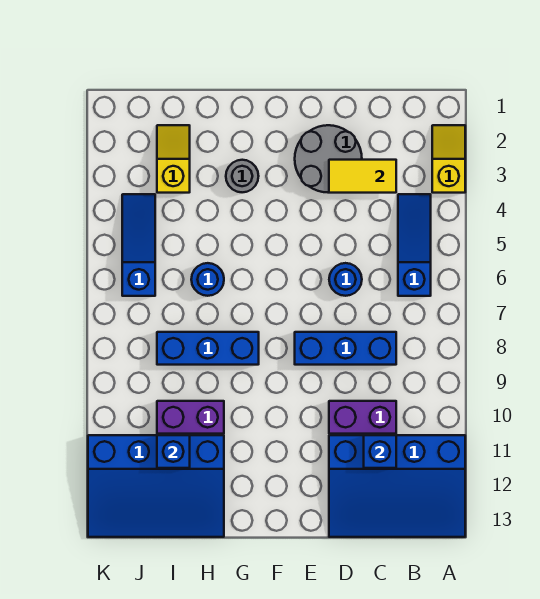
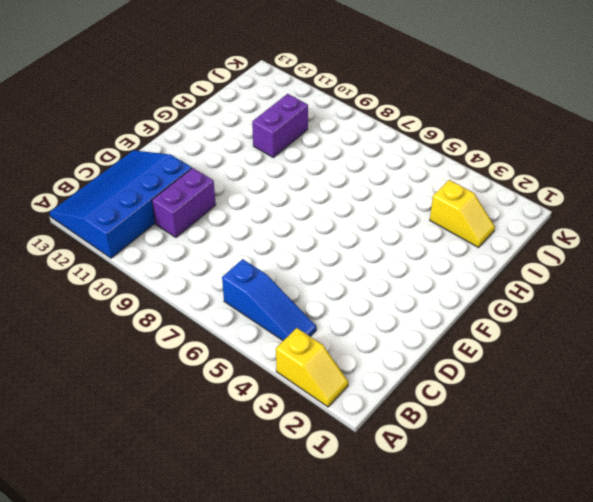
none -> blue brick C8:E8 level 1
none -> grey round brick D2:E3 level 1
none -> blue round brick D6 level 1

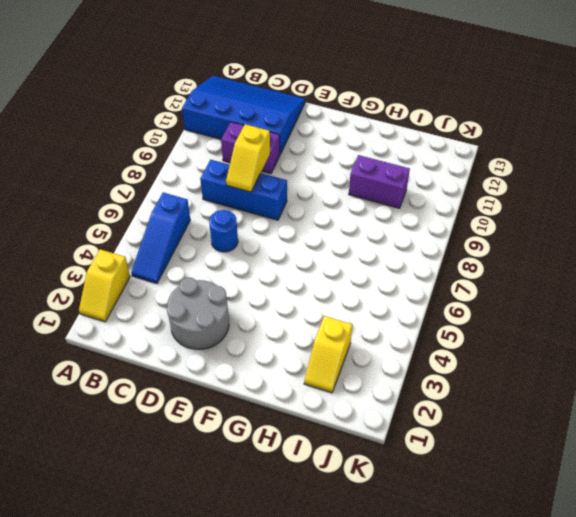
yellow slope D8:D9 level 2 top 9 -> none
none -> grey round brick G3 level 1
none -> blue brick G8:I8 level 1
none -> blue round brick H6 level 1

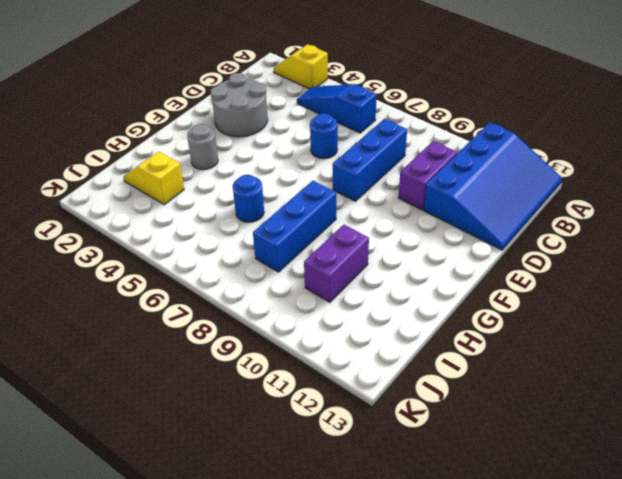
none -> blue slope H11:K13 level 1 top 11
none -> blue slope J4:J6 level 1 top 6
none -> yellow tile C3:D3 level 2

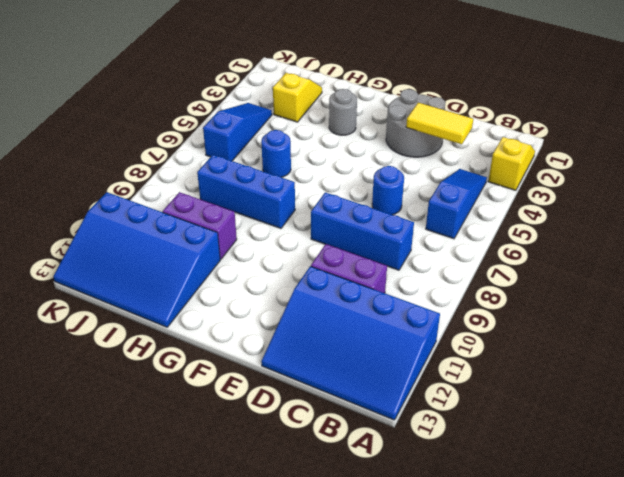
none -> blue brick C11 level 2
none -> blue brick I11 level 2

